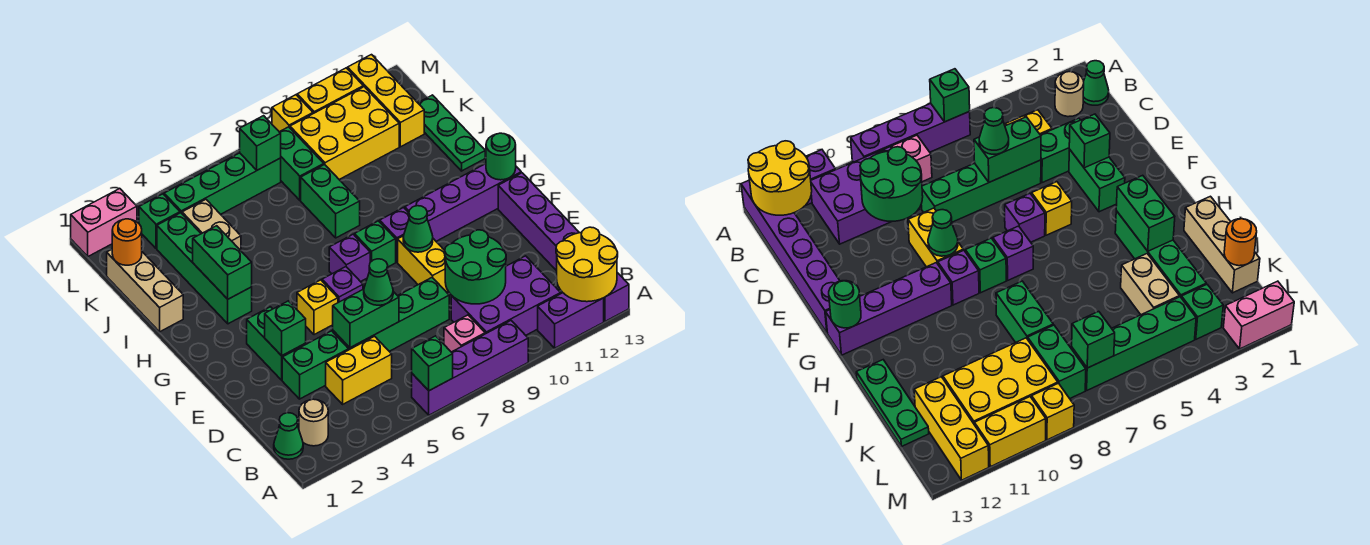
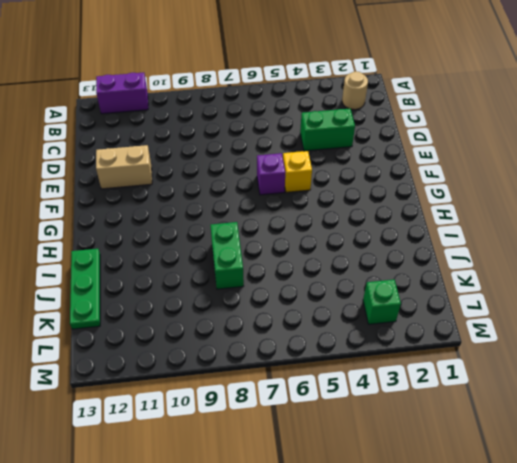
tan brick E11:E12 level 1 -> tan brick J4:K4 level 1
none -> purple brick A6:A9 level 1
none -> purple brick A13:F13 level 1
none -> green cone B1 level 1
none -> pink brick B8 level 1

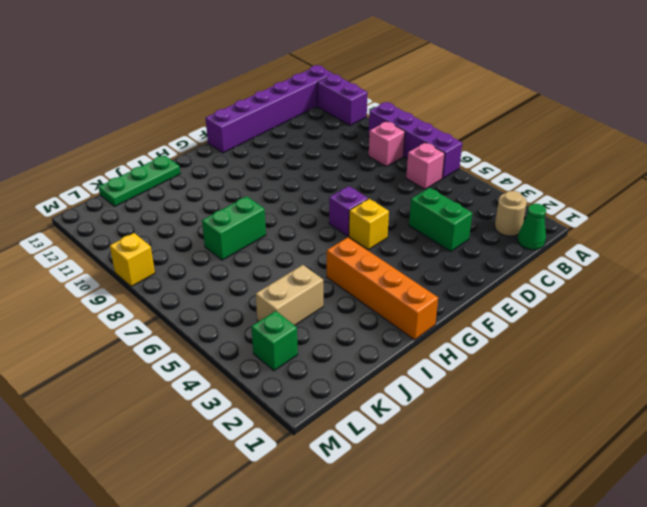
pink brick B6 level 1 -> none
orange brick H1:H4 level 1 -> green brick H3:K3 level 1
none -> purple brick B9:C11 level 1
none -> yellow brick C4:C5 level 1
none -> green brick D5:D8 level 1
none -> green brick E3:F3 level 1

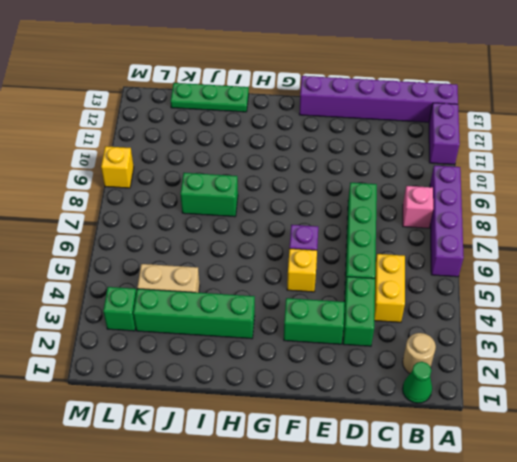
none -> purple brick B9:C11 level 1
none -> yellow brick E9:F9 level 1
none -> purple brick G7 level 1
none -> green brick G8 level 1

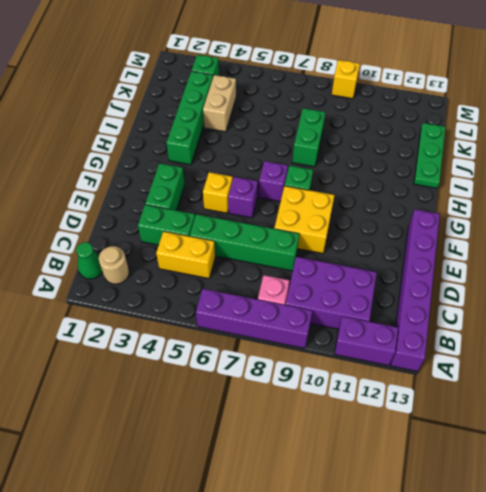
yellow brick E8:F9 level 1 -> yellow brick E9:F9 level 1
none -> purple brick G9 level 1
none -> purple brick G10:G13 level 1
none -> tan brick I1:K1 level 1
none -> green brick K8:L8 level 1

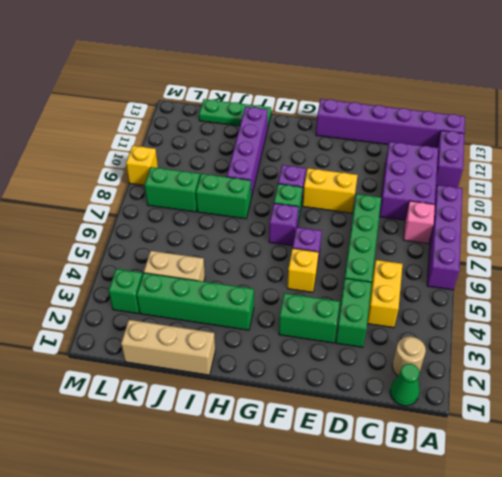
purple brick I9:I12 level 1 -> purple brick G10:G13 level 1
none -> yellow brick K9:L11 level 1
none -> yellow brick K12:M12 level 1
none -> green brick L4:L7 level 1
none -> pink brick M1:M2 level 1

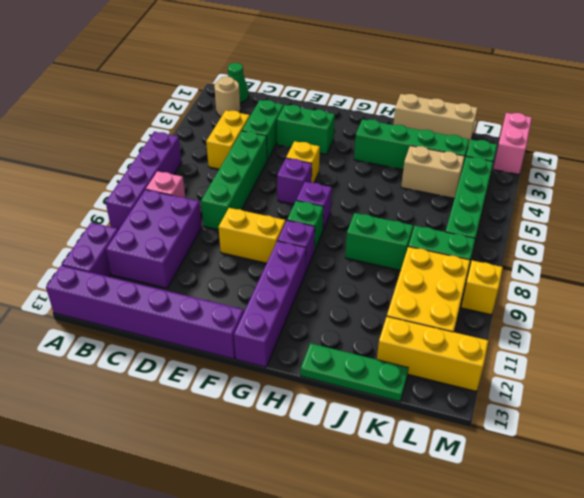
none -> yellow brick M10:M11 level 1
none -> green brick A6 level 2
none -> yellow round brick A12:B13 level 2
none -> green round brick C9:D10 level 2

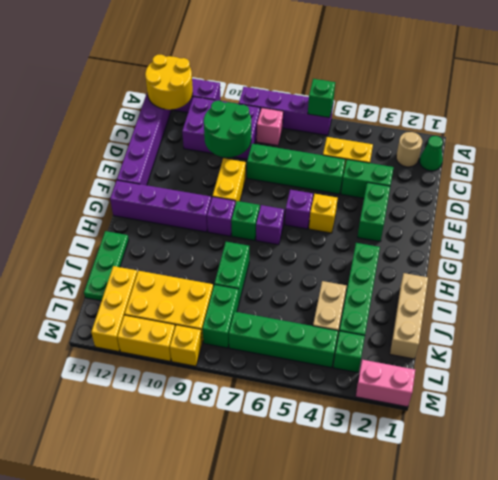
none -> green brick D5:D6 level 2
none -> green brick E3 level 2
none -> green cone F9 level 2
none -> green round brick G13 level 2

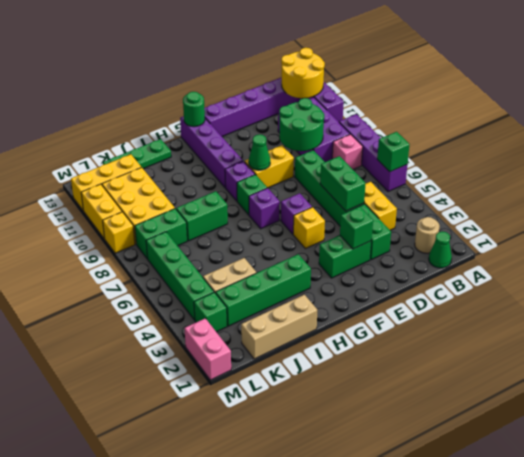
none -> green brick H3:I3 level 2
none -> orange round brick K1 level 2
none -> green brick L7 level 2
none -> green cone D6 level 3

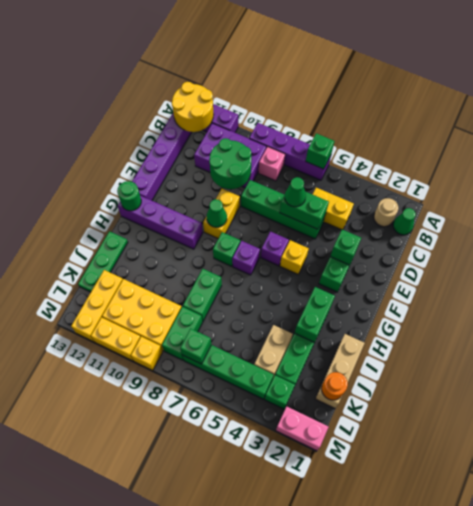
none -> green brick D3:D4 level 1
none -> purple brick G9 level 1

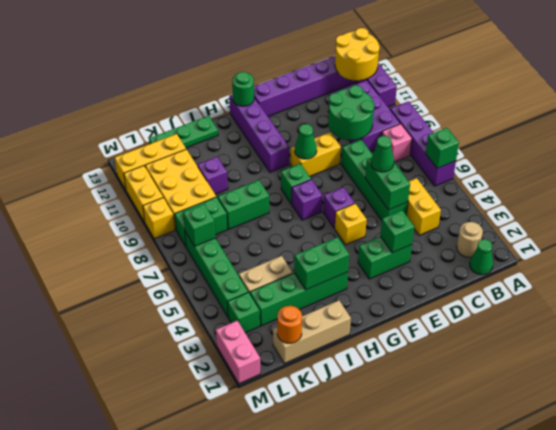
purple brick J10 level 1 -> purple brick G9 level 1
none -> green brick D3:D4 level 1

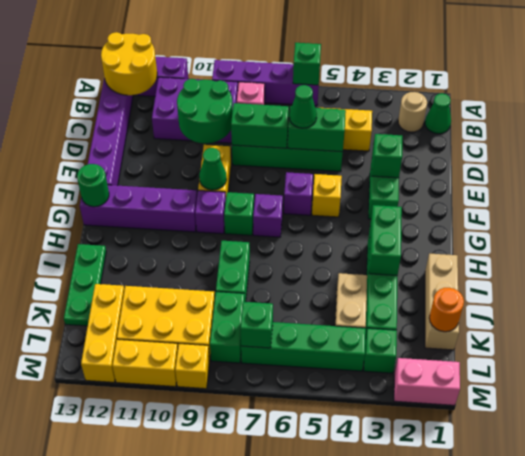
green brick D7:D8 level 2 -> green brick D3:D4 level 1

